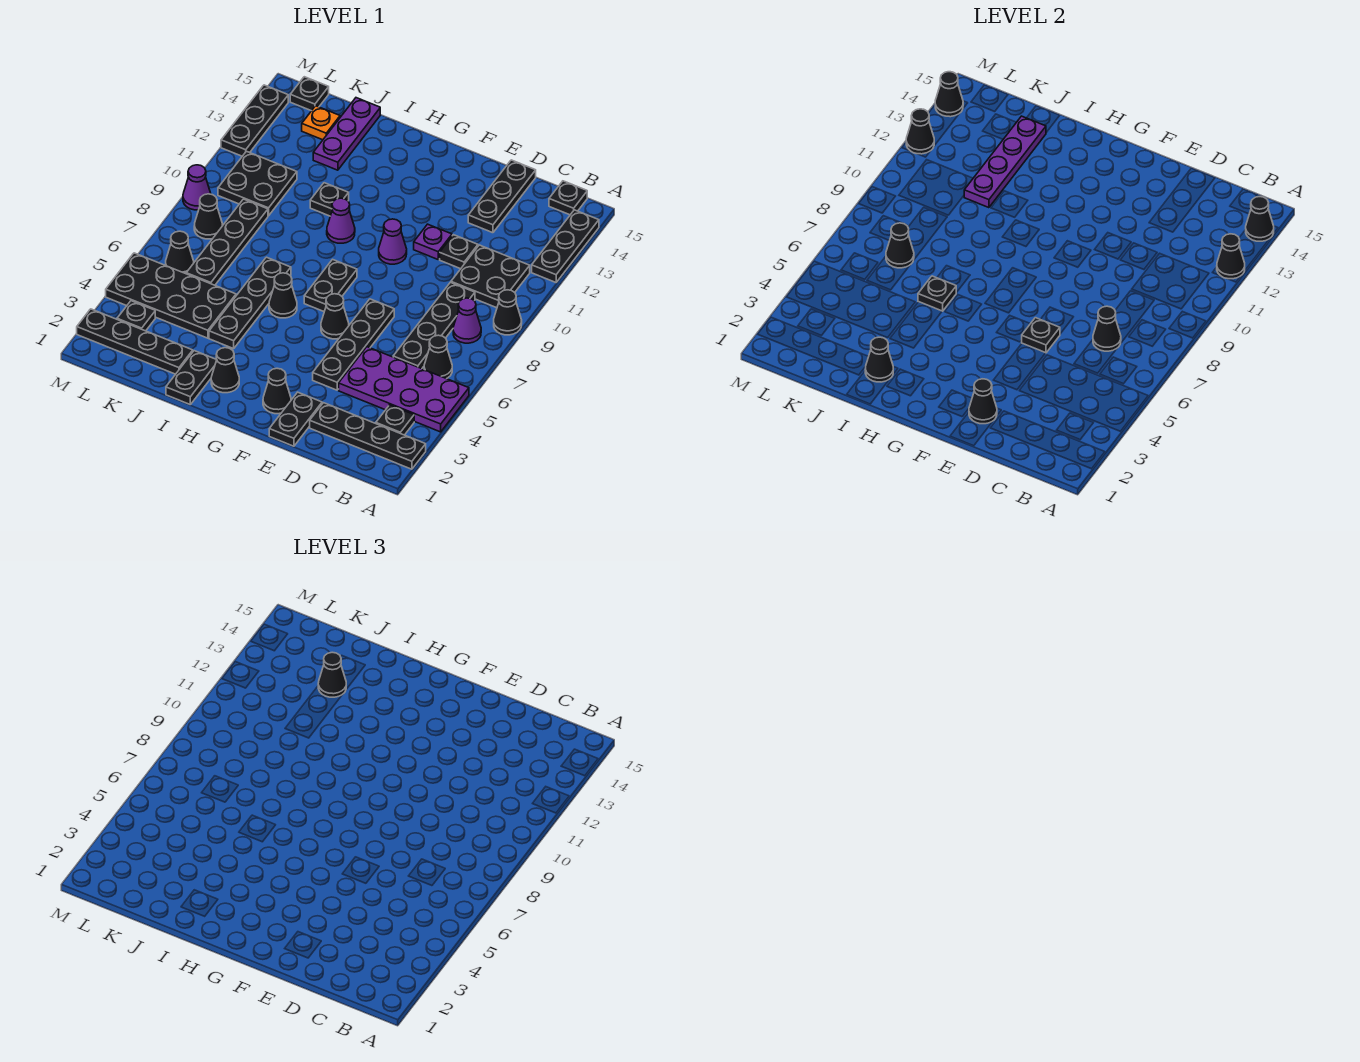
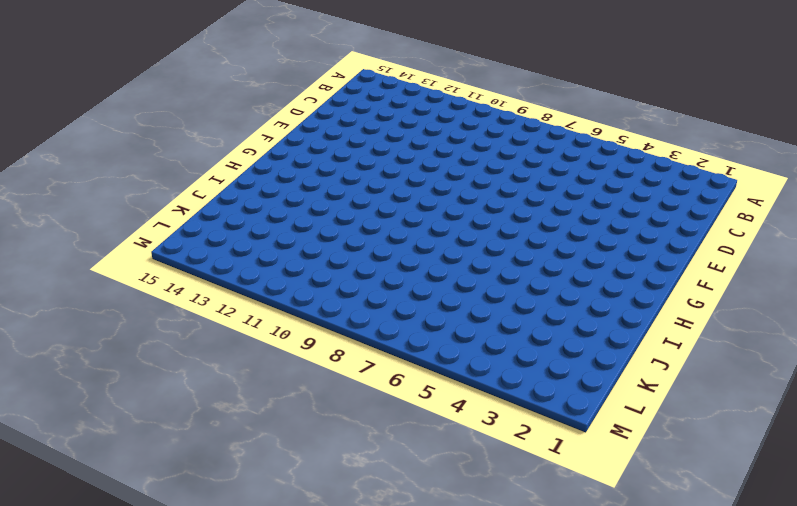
none -> black plate A2:D2 level 1
none -> purple plate A4:D5 level 1
none -> black cone A9 level 1
none -> black plate A12:A14 level 1

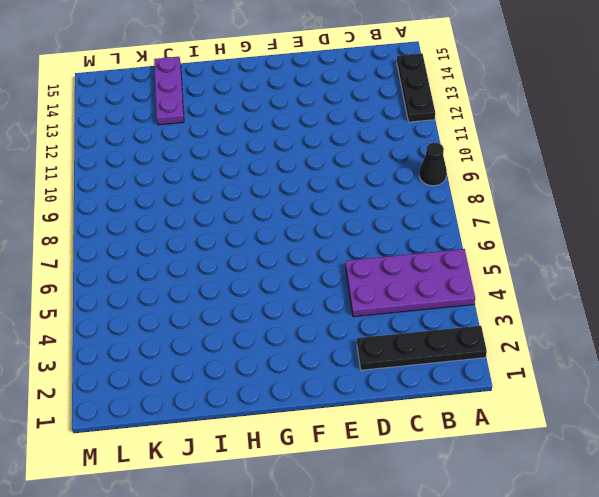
none -> black plate B3 level 1
none -> black cone B6 level 1
none -> purple cone B8 level 1
none -> black plate B10:C11 level 1

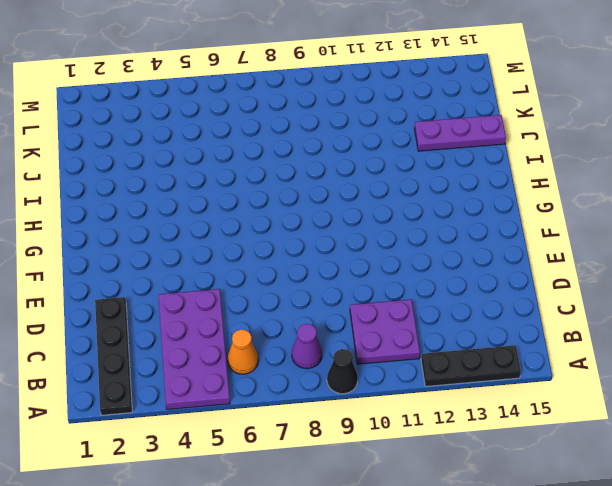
orange cone B6 level 1 -> black cone B6 level 1
purple plate B10:C11 level 1 -> black plate B10:C11 level 1
none -> black plate B3 level 1
none -> black plate B15 level 1
none -> black plate C6:C9 level 1
none -> black plate D11 level 1

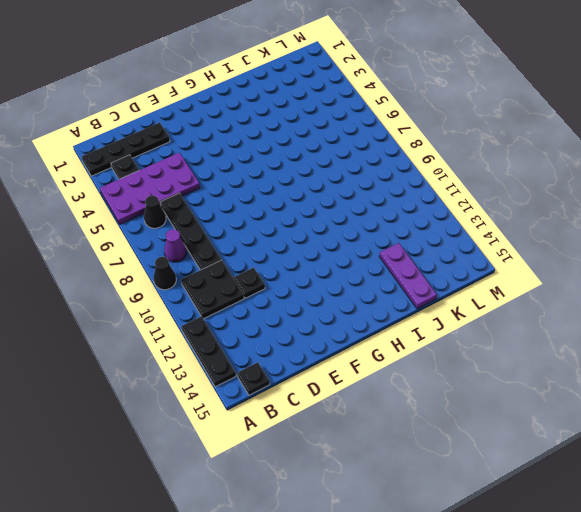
none -> black plate D13:D15 level 1
none -> black plate E1:E2 level 1
none -> black plate E4:E7 level 1
none -> purple plate E11 level 1

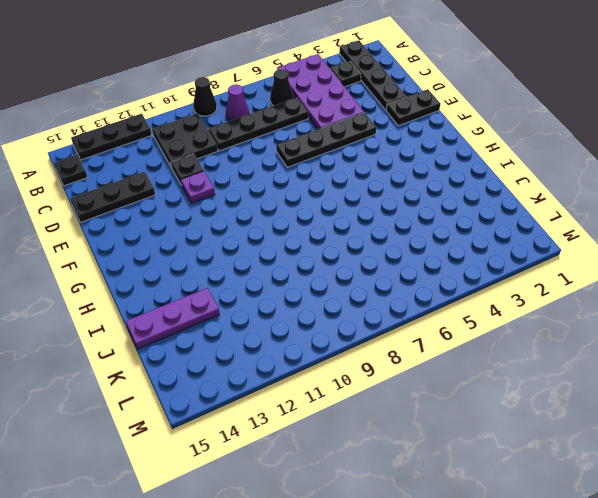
none -> black cone F2 level 1
none -> black cone F6 level 1
none -> purple cone F10 level 1
none -> black plate G7:G8 level 1

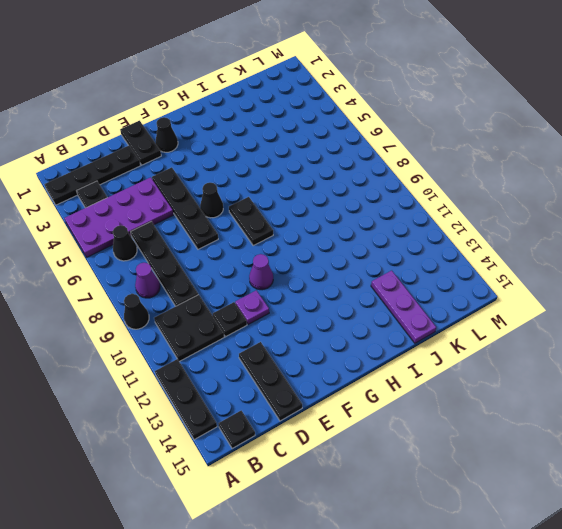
none -> black cone H2 level 1
none -> black cone H6 level 1
none -> purple cone H10 level 1
none -> black plate I1:I2 level 1

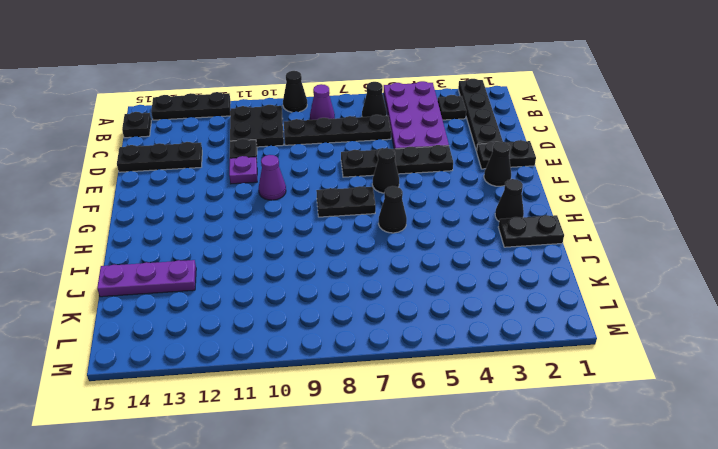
none -> purple cone H10 level 1
none -> black plate I4:I7 level 1
none -> black plate I11 level 1
none -> black plate J2:M2 level 1

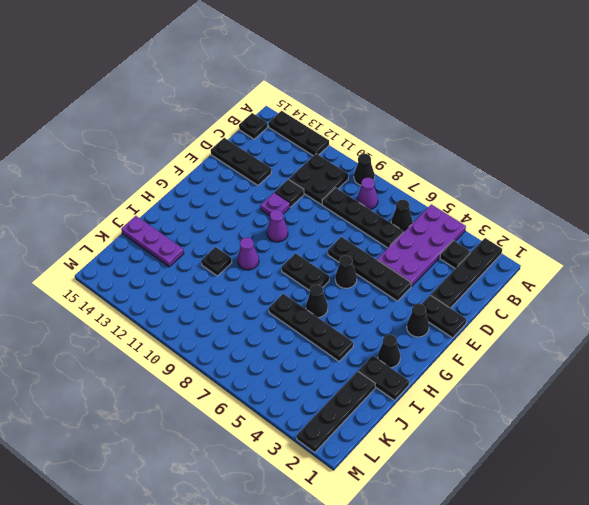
none -> black plate J4:M5 level 1
none -> black plate K6:K9 level 1
none -> black plate K10:L11 level 1
none -> orange plate K14 level 1

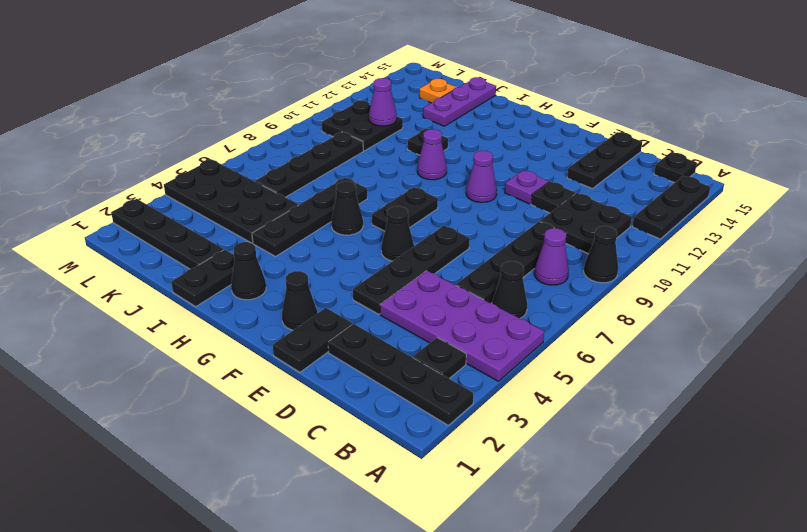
purple cone K11 level 2 -> purple cone M9 level 1
none -> black plate L3 level 1
none -> black cone L6 level 1
none -> black cone L8 level 1
none -> black plate L15 level 1

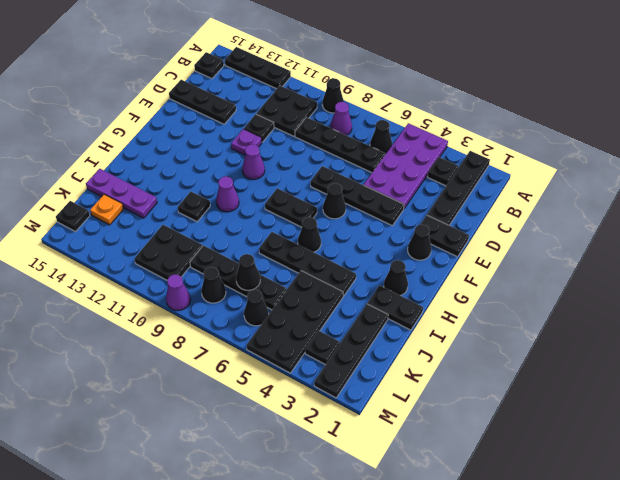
none -> black plate M12:M14 level 1
none -> black cone A12 level 2
none -> black cone A14 level 2
none -> black cone C7 level 2

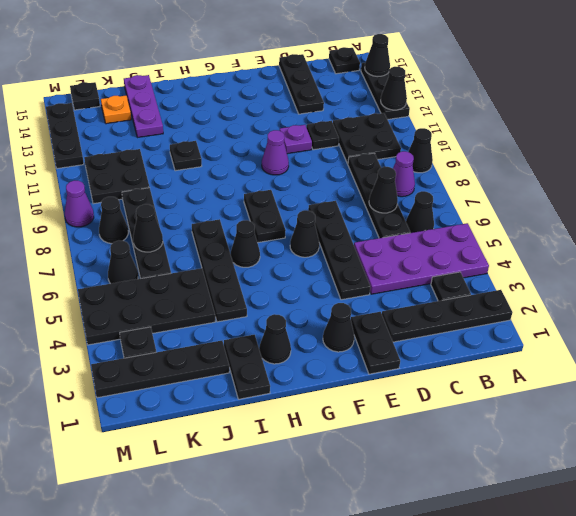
none -> purple cone H10 level 1
none -> black cone E2 level 2
none -> black plate E6 level 2
none -> black cone I2 level 2

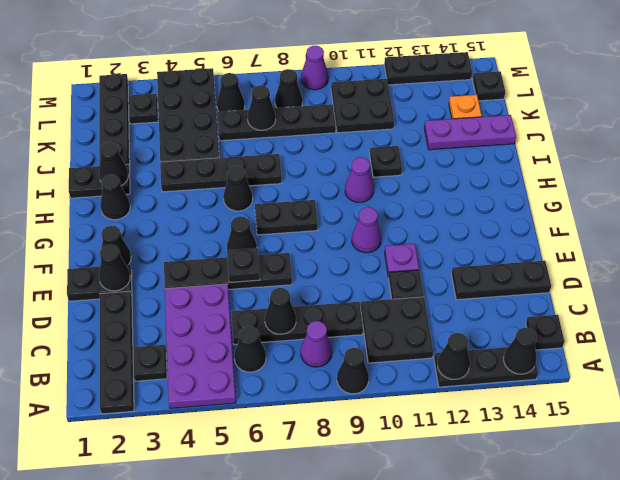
none -> black plate I6 level 2
none -> purple plate J11:J14 level 2
none -> black cone M12 level 2
none -> black cone M14 level 2

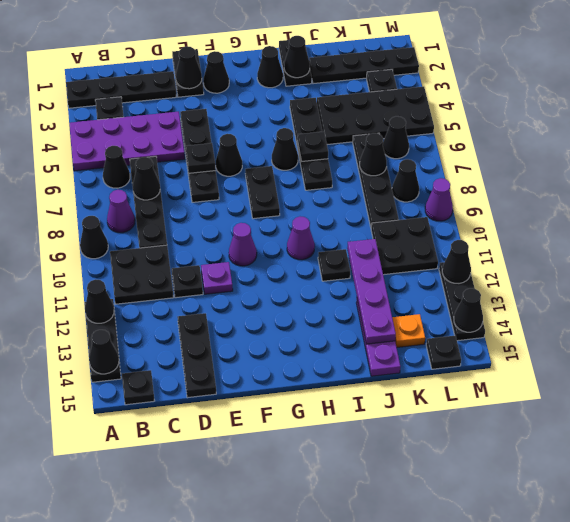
none -> black cone J13 level 3

